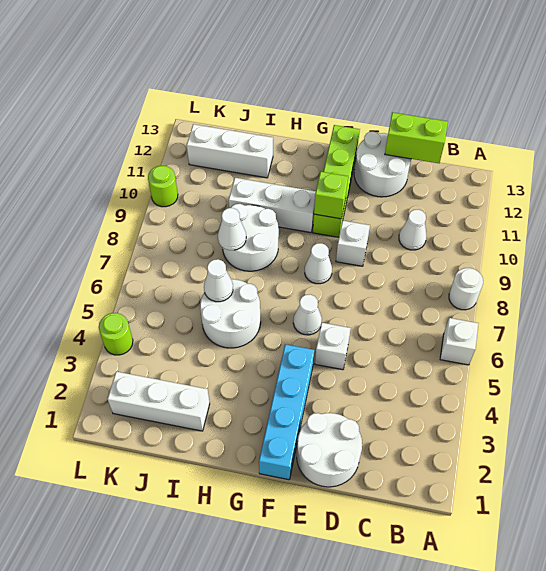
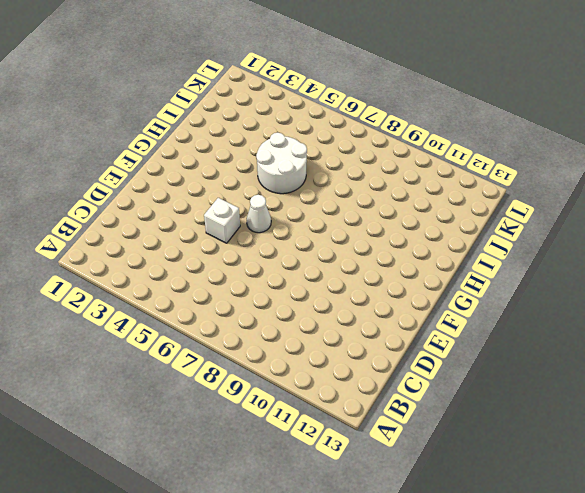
none -> white brick A6 level 1
none -> white round brick A8 level 1
none -> white cone C10 level 1

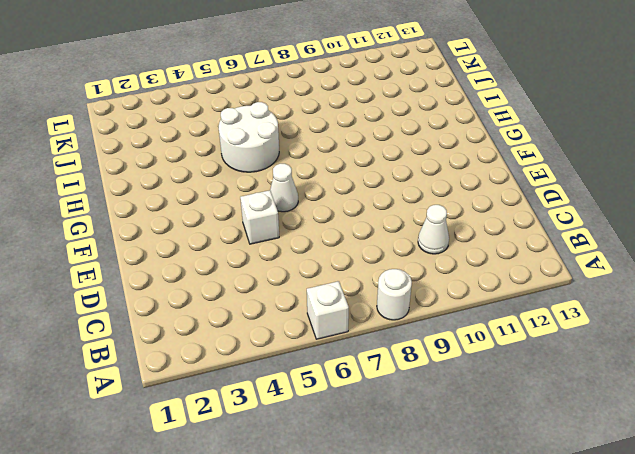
none -> white round brick D1:E2 level 1
none -> white round brick D12:E13 level 1
none -> white brick E9 level 1

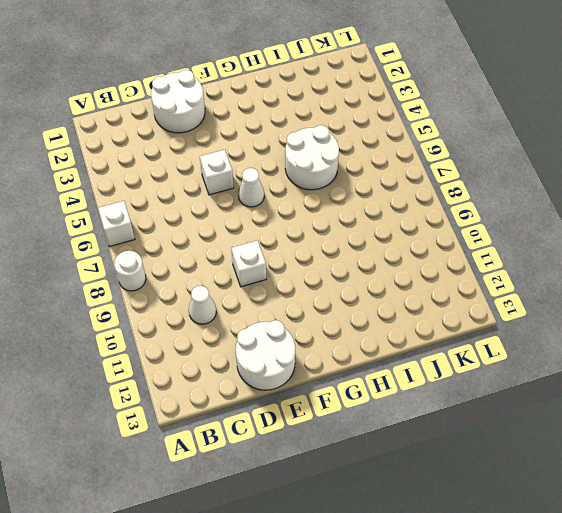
none -> cyan brick F1:F4 level 1
none -> white cone F8 level 1
none -> lime brick F10:F13 level 1

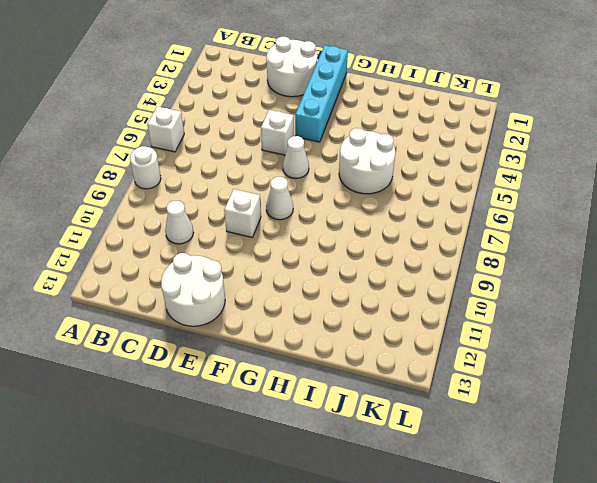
none -> lime brick F10:F13 level 1
none -> white brick G10:I10 level 1
none -> white round brick H8:I9 level 1

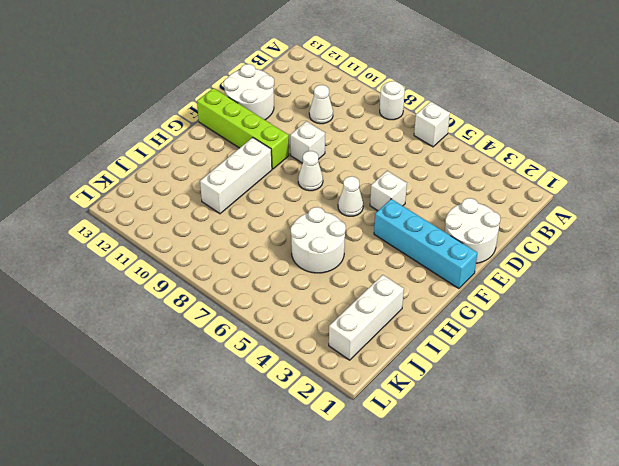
none -> white round brick H8:I9 level 1
none -> white brick I12:K12 level 1
none -> lime round brick L4 level 1

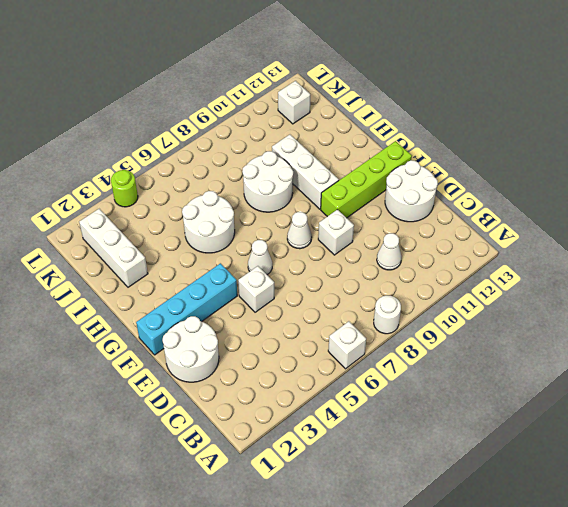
white brick K12 level 1 -> white brick I12:K12 level 1
none -> lime round brick L10 level 1
none -> lime brick C13:D13 level 2
none -> lime brick F10 level 2

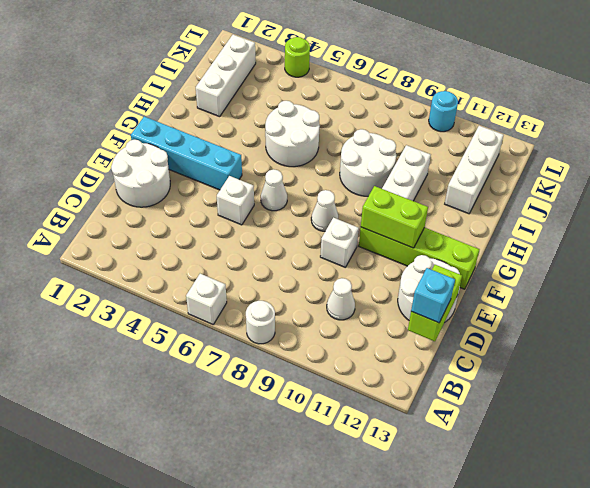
cyan brick C13 level 3 -> none
lime brick F10:F11 level 2 -> lime brick F10 level 2
cyan round brick L10 level 1 -> lime round brick L10 level 1
none -> white cone I6 level 2
none -> white cone I8 level 2

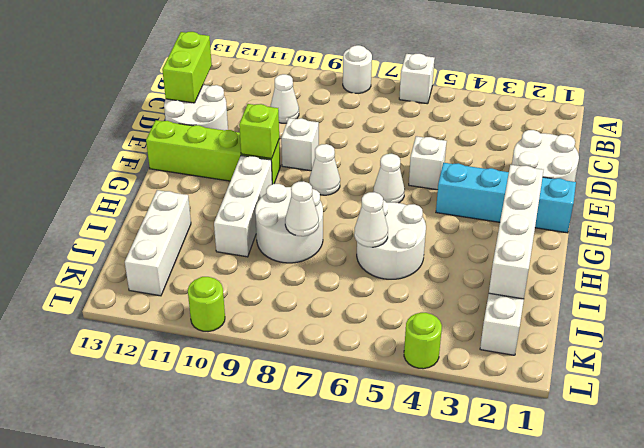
white brick G2:J2 level 2 -> none

